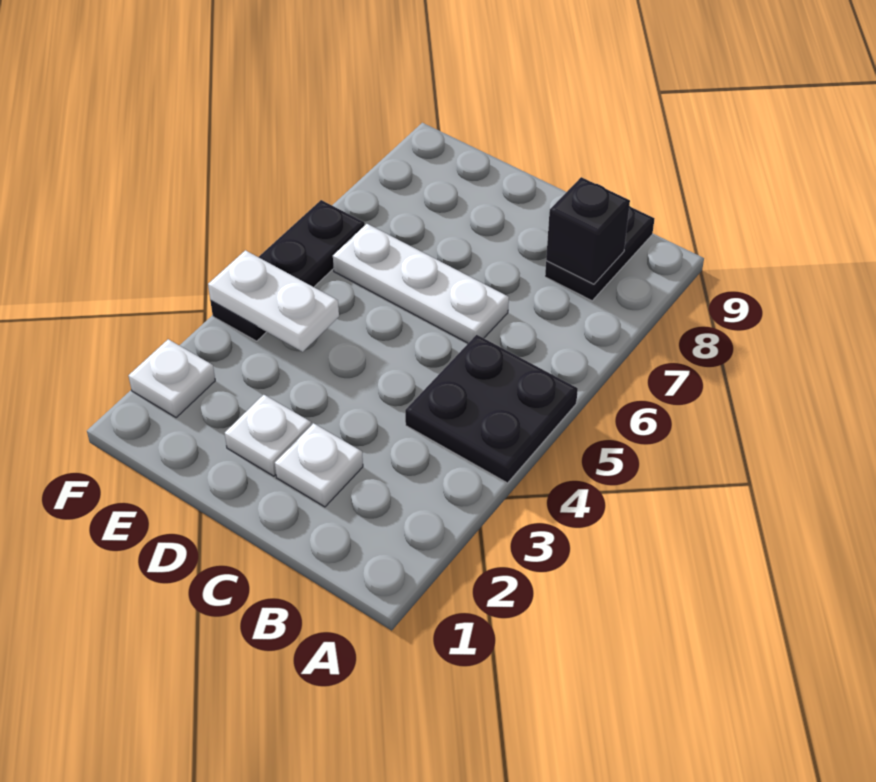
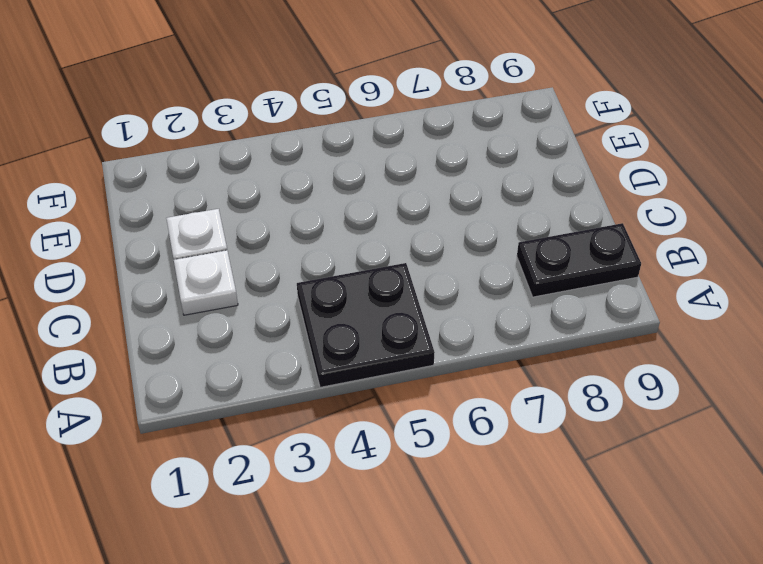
none -> white plate C6:E6 level 1
none -> white plate F2 level 1

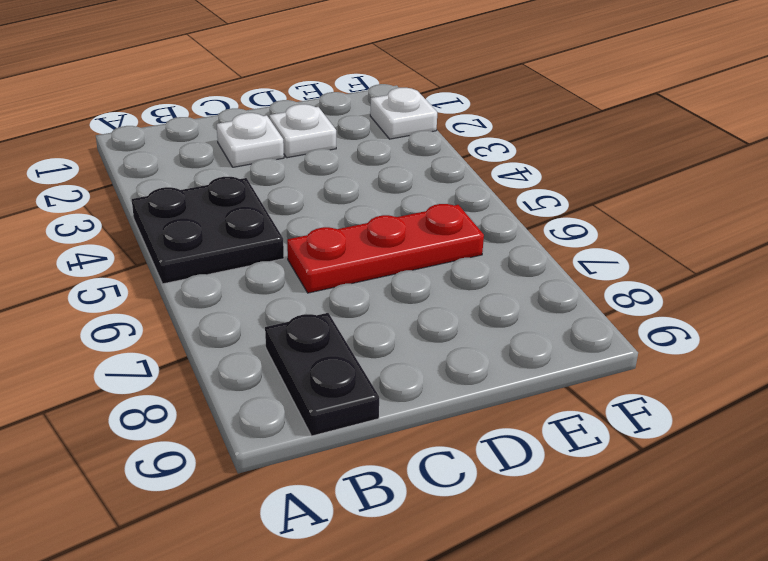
red plate C6:E6 level 1 -> white plate C6:E6 level 1
none -> black plate F4:F6 level 1
none -> black brick B8 level 2

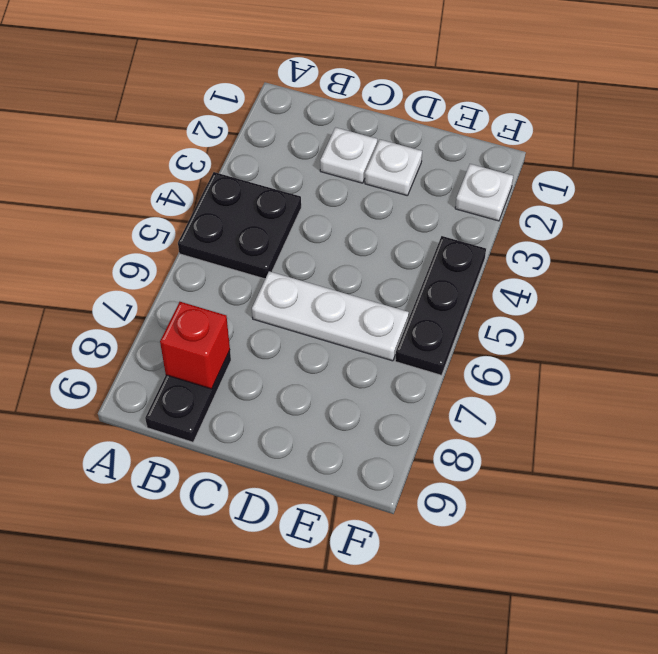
red brick B8 level 2 -> black brick B8 level 2
none -> white plate E4:F4 level 2

